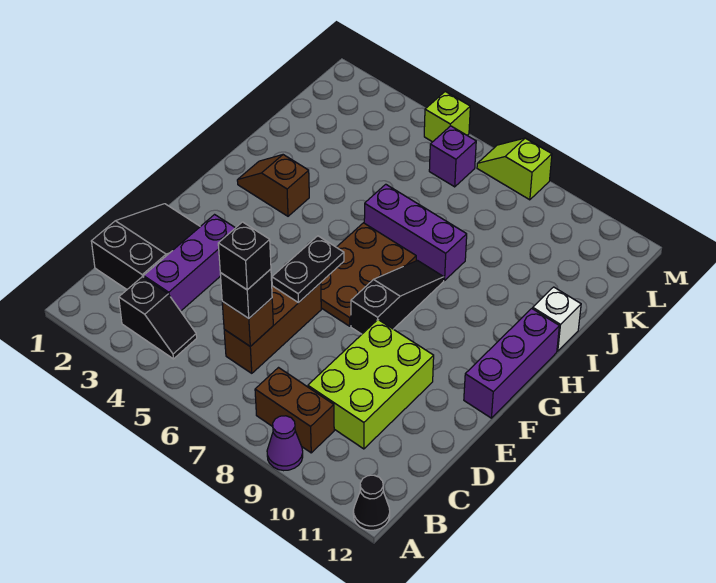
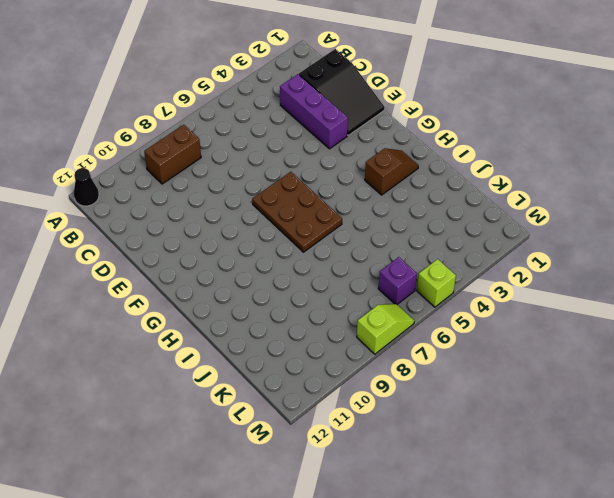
none -> purple cone A9 level 1
none -> black slope B3:B4 level 1 top 3
none -> brown brick C6:E6 level 1

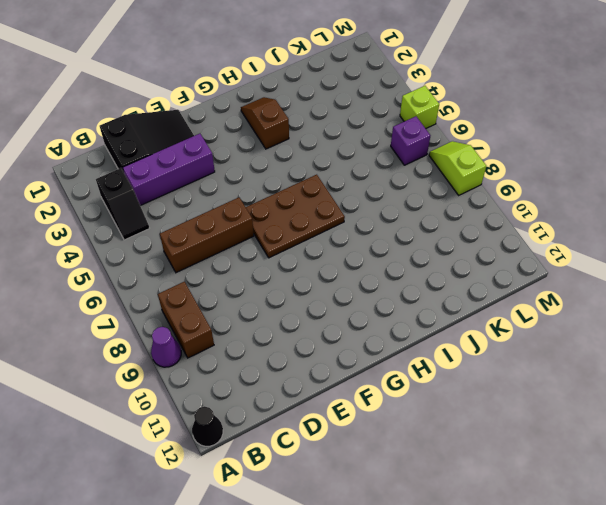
none -> lime brick C9:E10 level 1
none -> black slope F8:H8 level 1 top F
none -> purple brick F12:H12 level 1

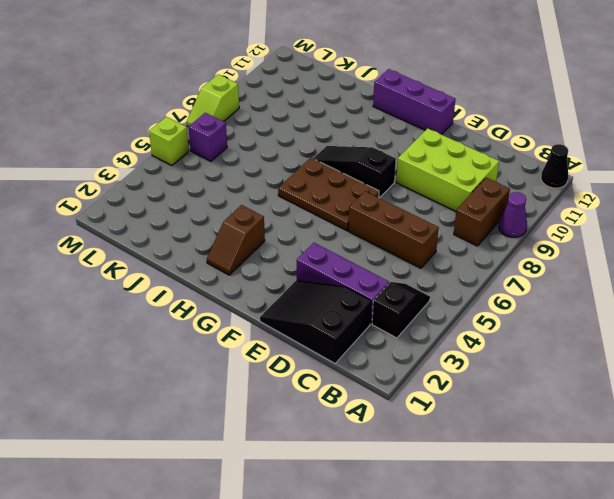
none -> purple brick I6:I8 level 1
none -> white brick I12 level 1
none -> brown brick C6 level 2

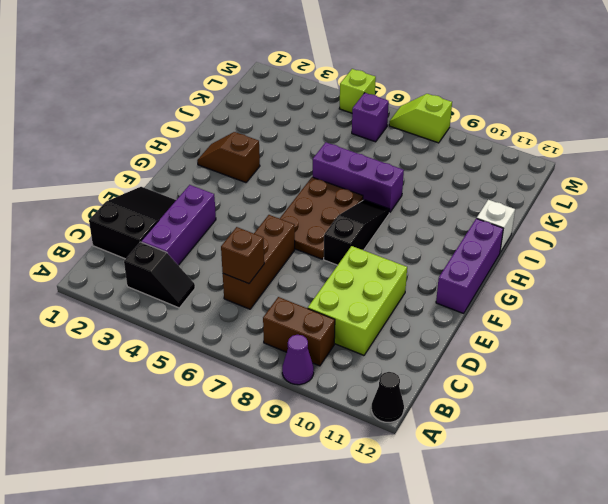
none -> black plate E6:F6 level 2
none -> black brick C6 level 3
none -> black brick C6 level 4

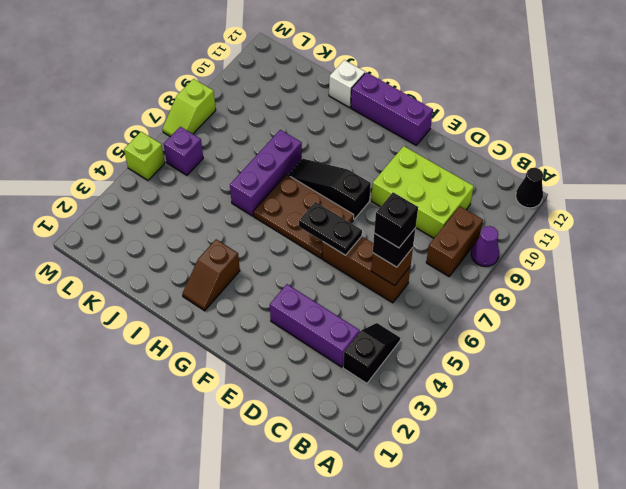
none -> black slope C1:E2 level 1 top C

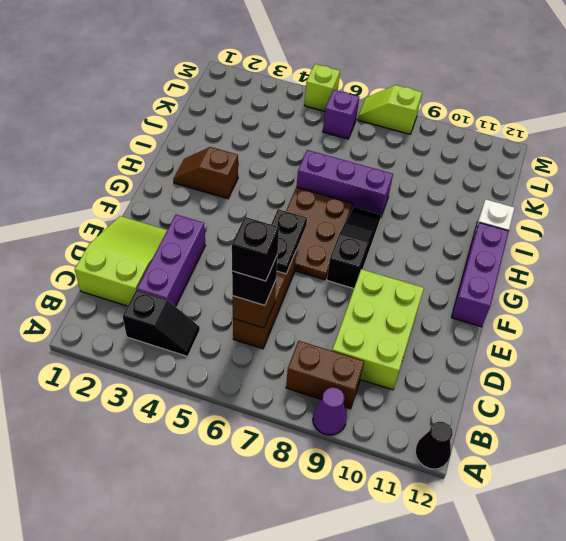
lime slope C1:E2 level 1 top C -> black slope C1:E2 level 1 top C

